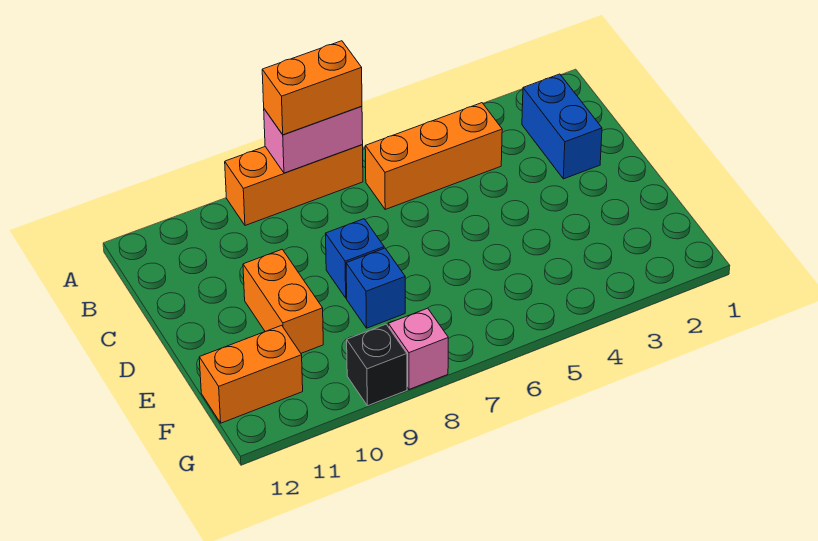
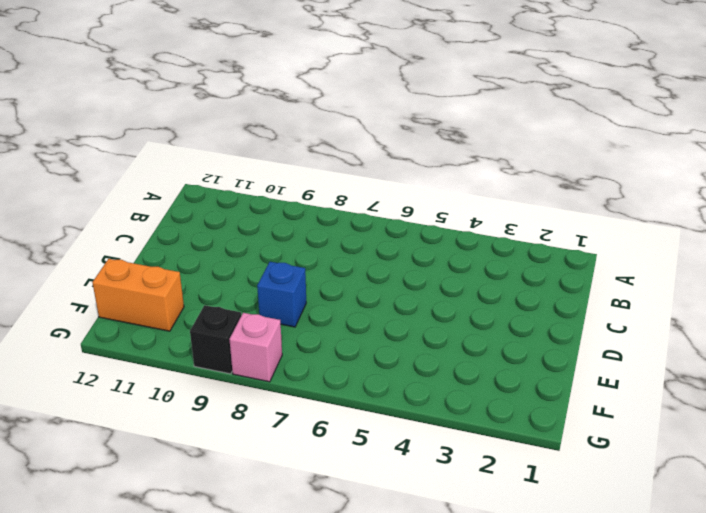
none -> orange brick A7:A9 level 1
none -> blue brick B2:C2 level 1

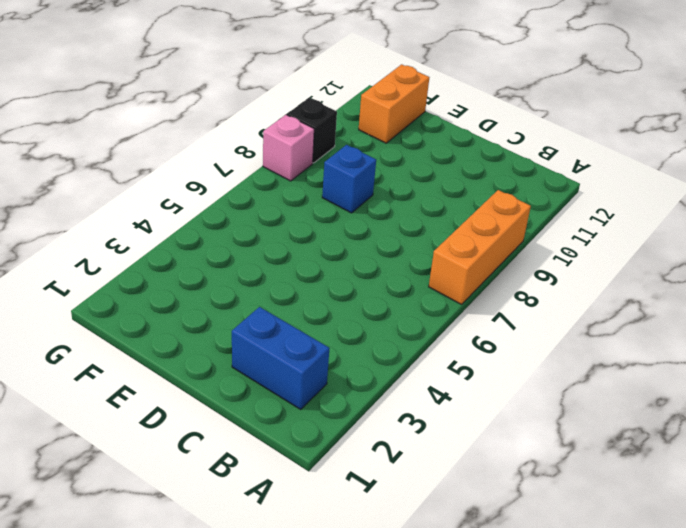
none -> orange brick B4:B6 level 1
none -> blue brick D8 level 1

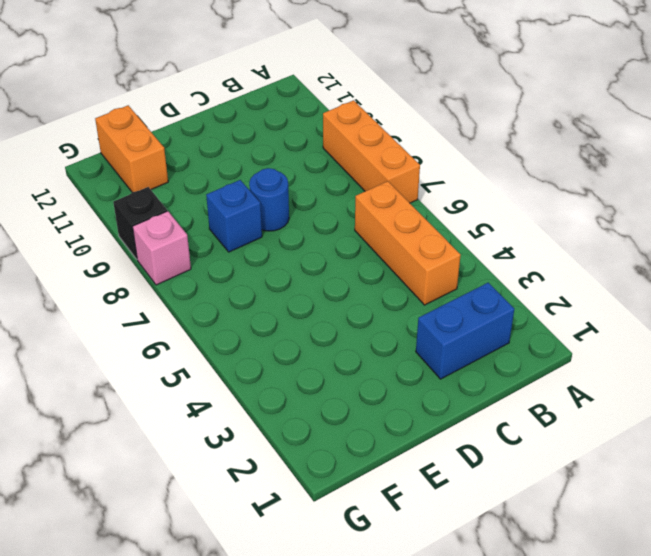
blue round brick D8 level 1 -> blue brick D8 level 1
none -> orange brick D10:E10 level 1
none -> pink brick A7:A8 level 2

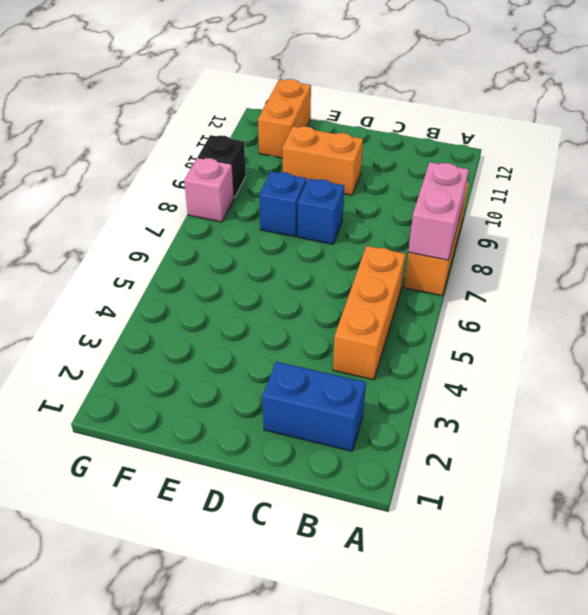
none -> orange brick A7:A8 level 3

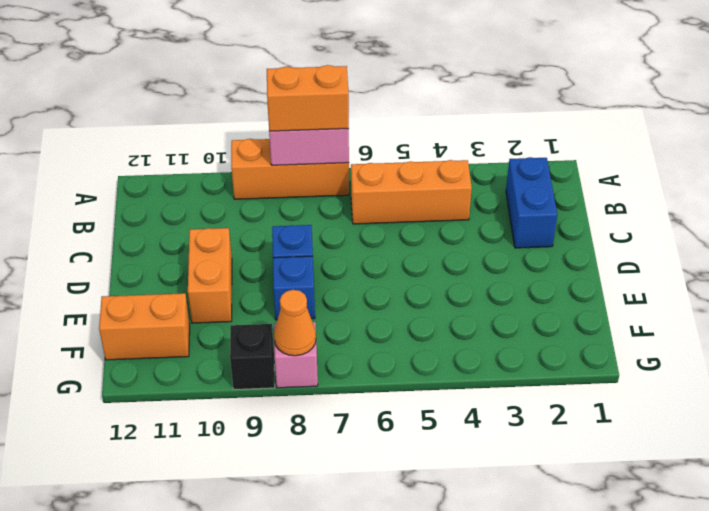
orange cone G8 level 2 -> none

